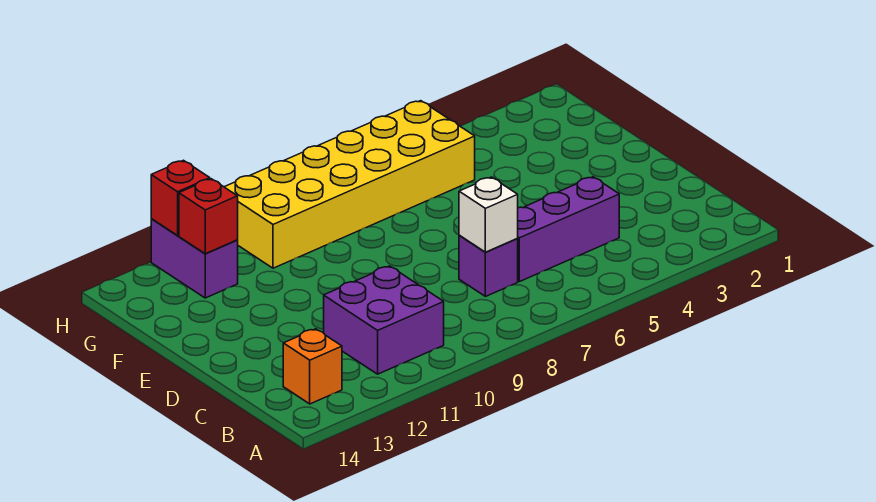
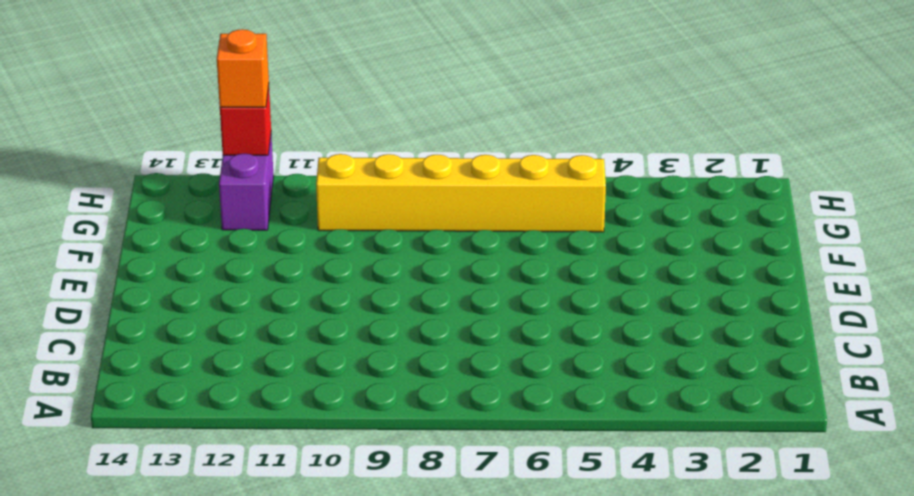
yellow brick G5:G10 level 1 -> yellow brick G5:H10 level 1
orange brick H12 level 3 -> orange brick B13 level 1
none -> purple brick B10:C11 level 1
none -> purple brick C4:C6 level 1

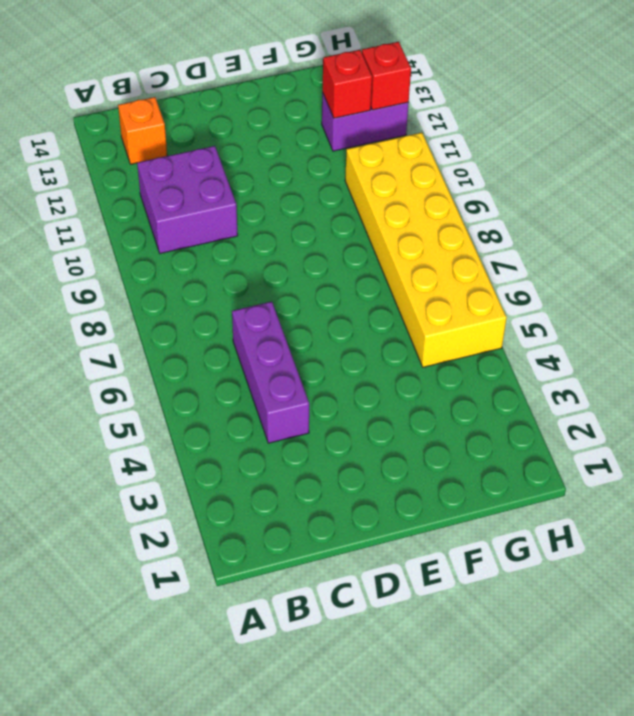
none -> purple brick C7 level 1
none -> white brick C7 level 2

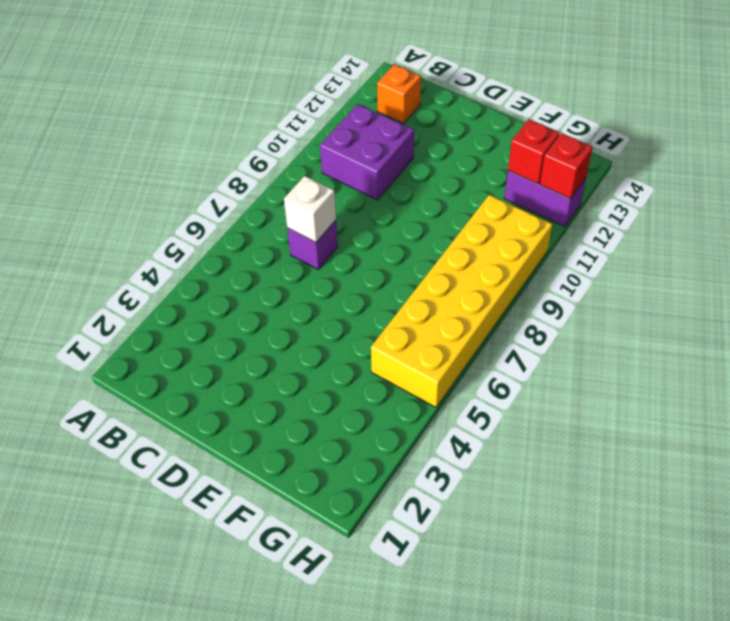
none -> purple brick C4:C6 level 1

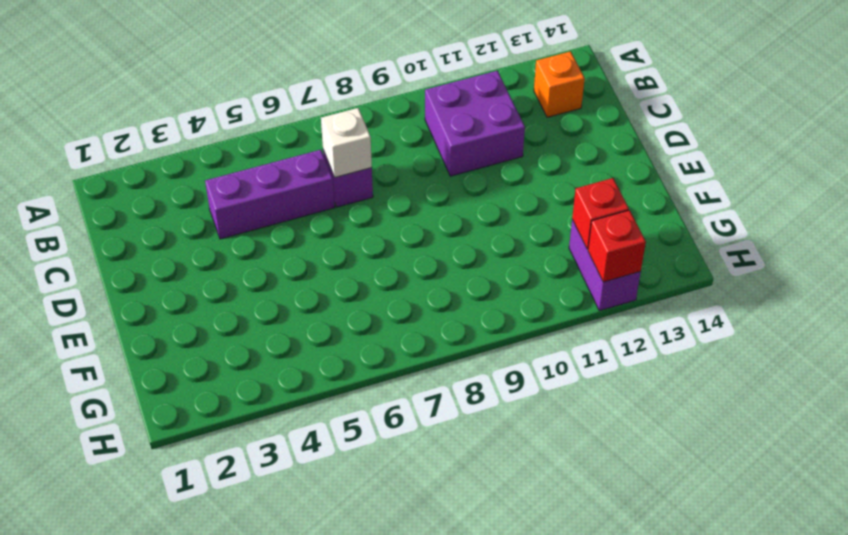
none -> yellow brick G5:H10 level 1

